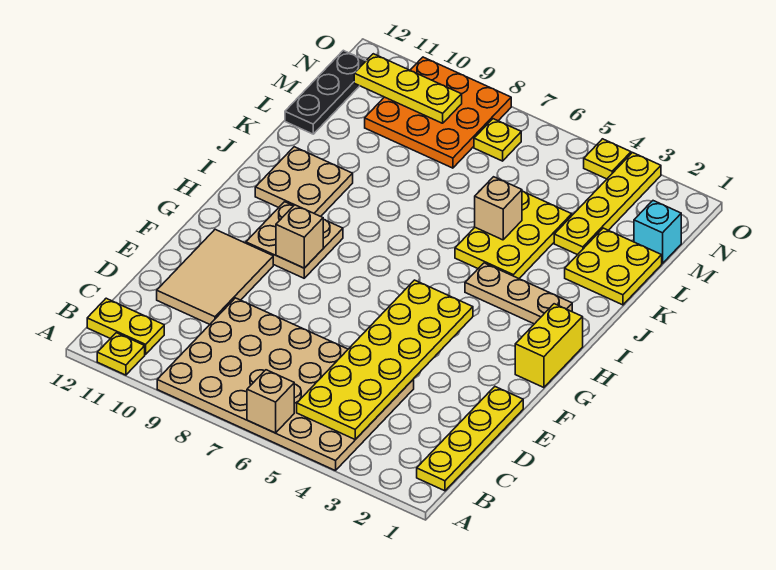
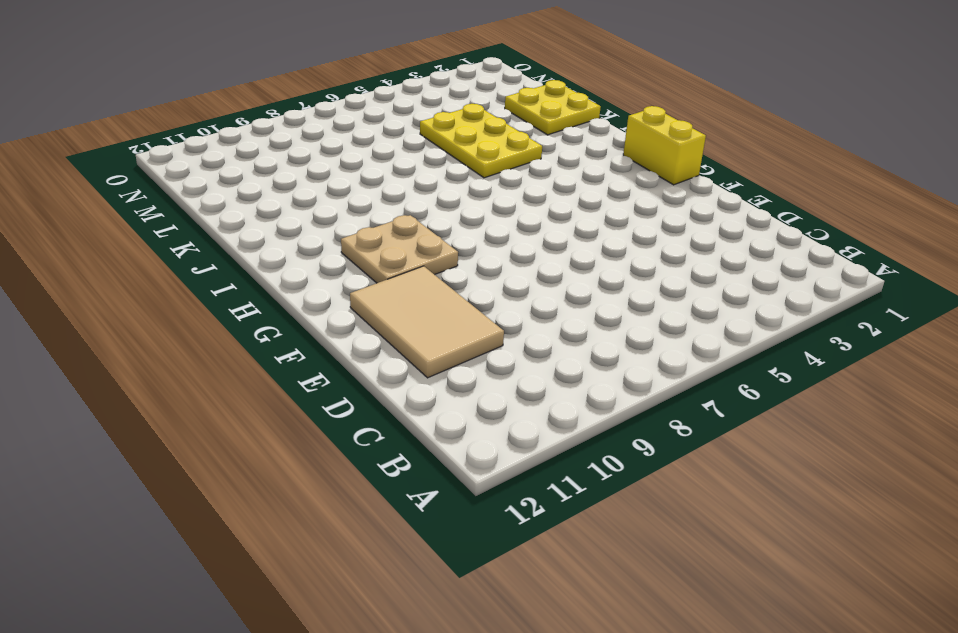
none -> tan plate A4:D9 level 1
none -> yellow plate A11 level 1
none -> yellow plate B1:E1 level 1

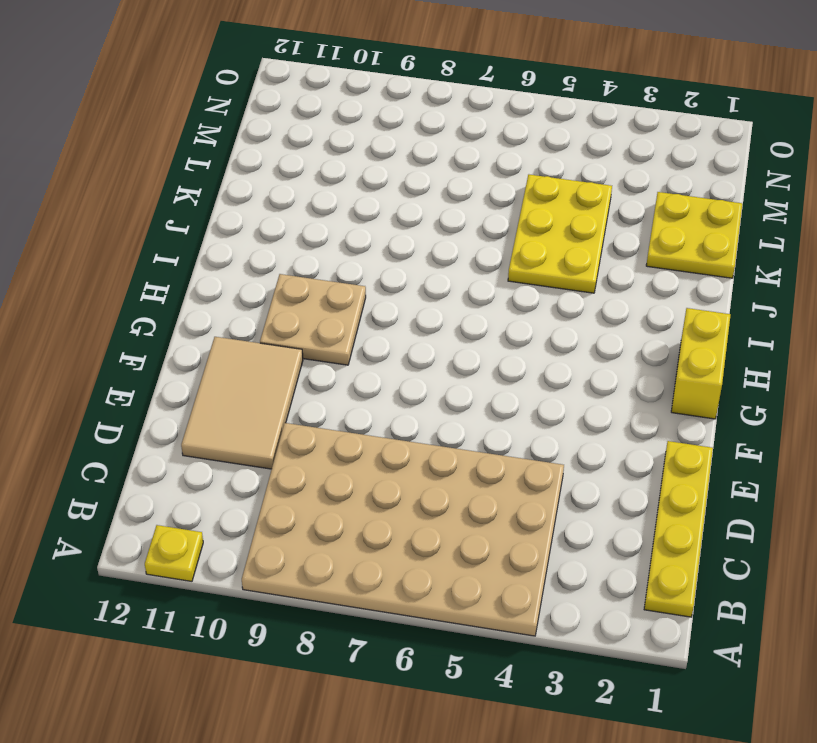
none -> yellow plate B11:B12 level 1
none -> tan plate I2:I4 level 1
none -> tan plate I10:J11 level 1

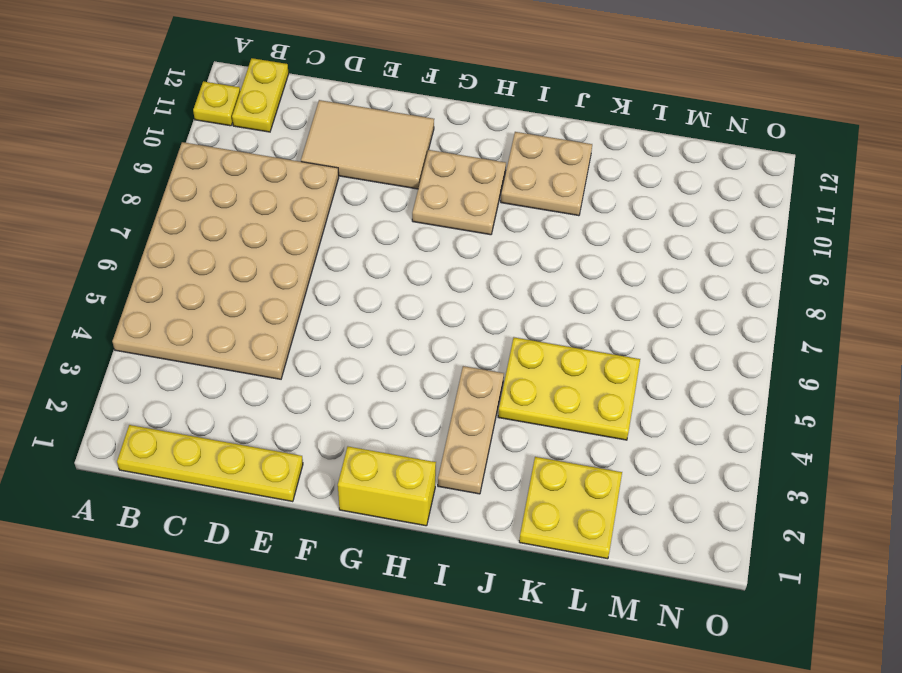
none -> yellow plate L3:O3 level 1
none -> black plate L12:N12 level 1
none -> cyan brick M1 level 1

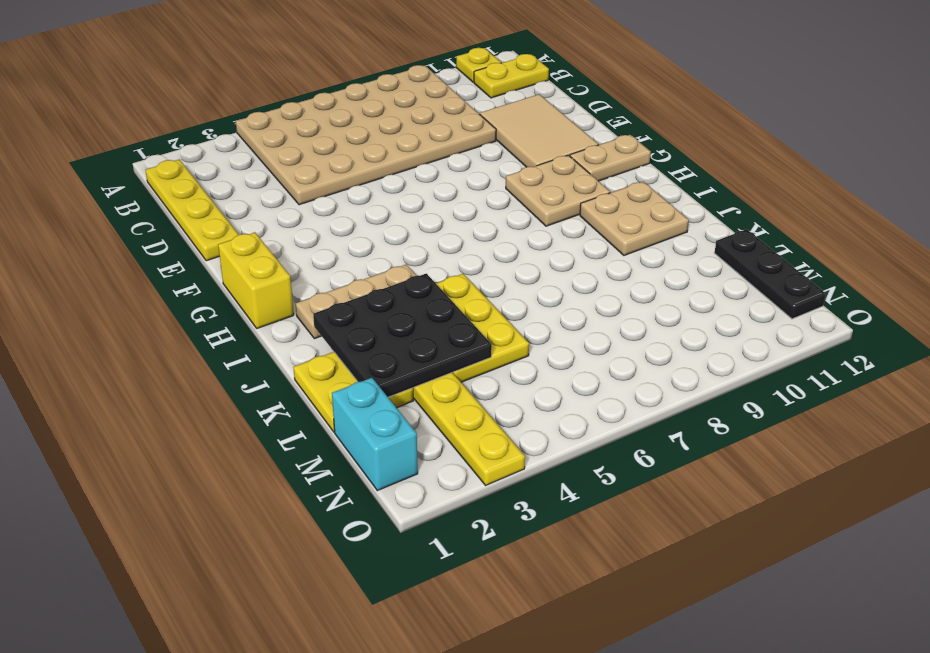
tan plate G11:G12 level 1 -> none
black plate J2:L4 level 2 -> none
cyan brick M1:N1 level 1 -> cyan brick M1 level 1
none -> orange plate M8:O10 level 1
none -> yellow plate N7 level 1
none -> yellow plate O4 level 1

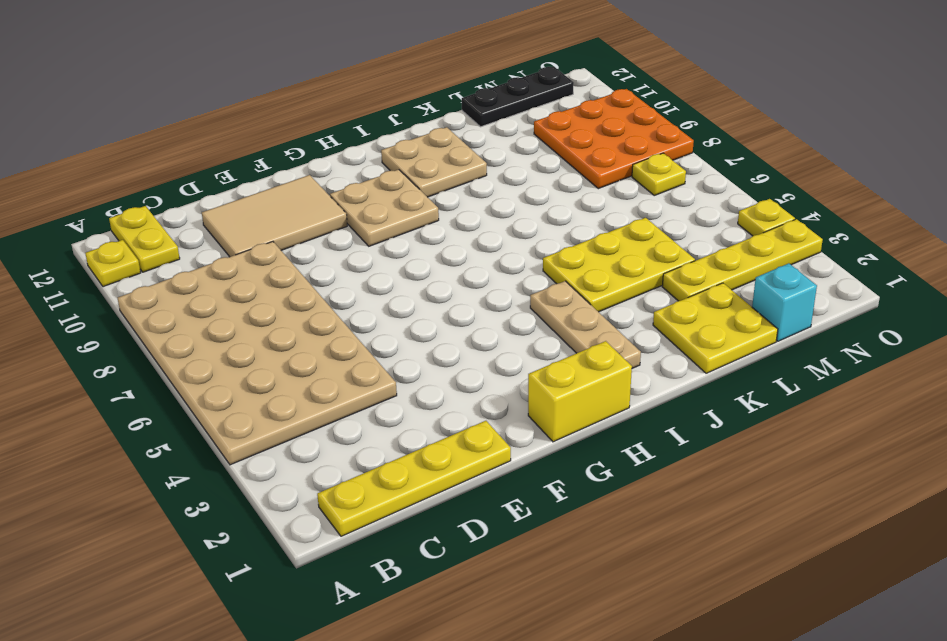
none -> tan brick A6 level 2
none -> yellow plate B4:G5 level 2
none -> tan brick G9 level 2

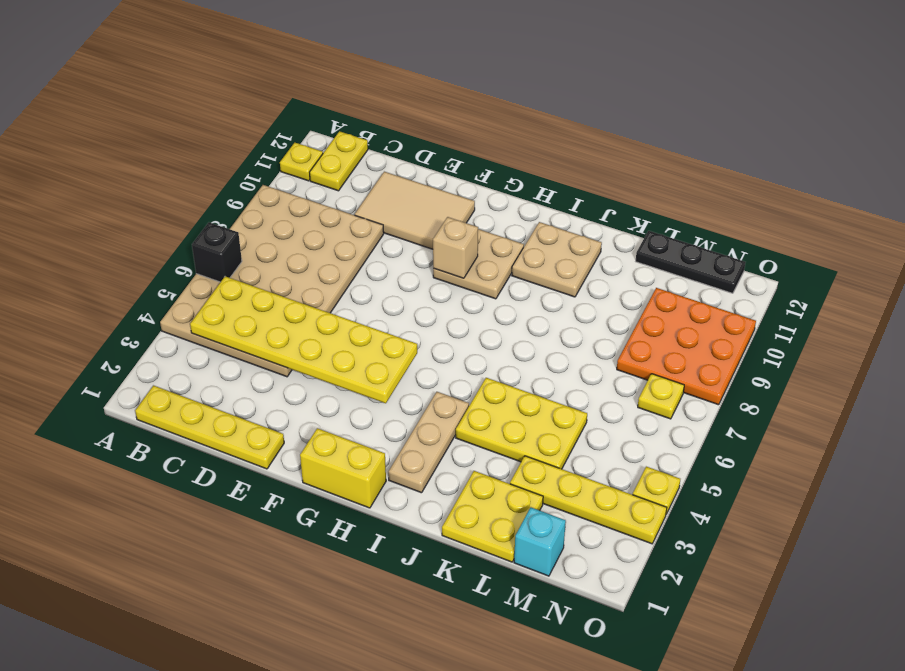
black brick A6 level 2 -> tan brick A6 level 2
none -> tan brick K5 level 2
none -> yellow plate N9:N11 level 2

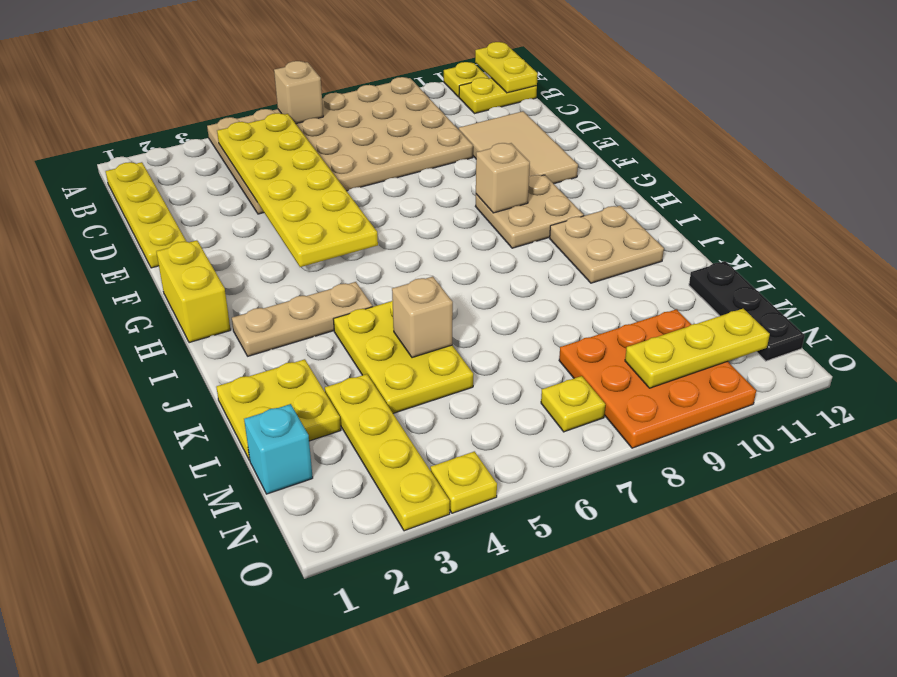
yellow plate A12:B12 level 2 -> none

